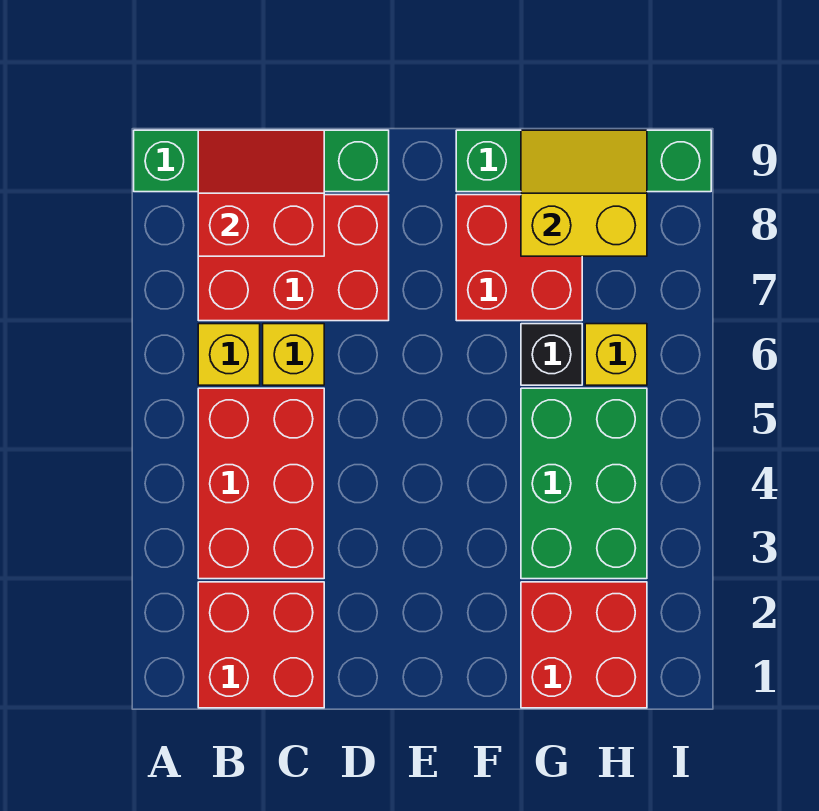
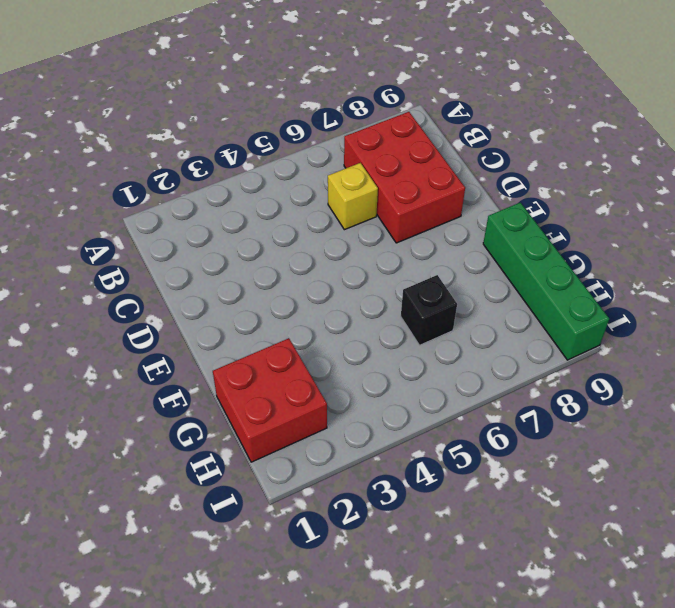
none -> green brick A9:D9 level 1
none -> red brick B1:C2 level 1
none -> red brick B3:C5 level 1

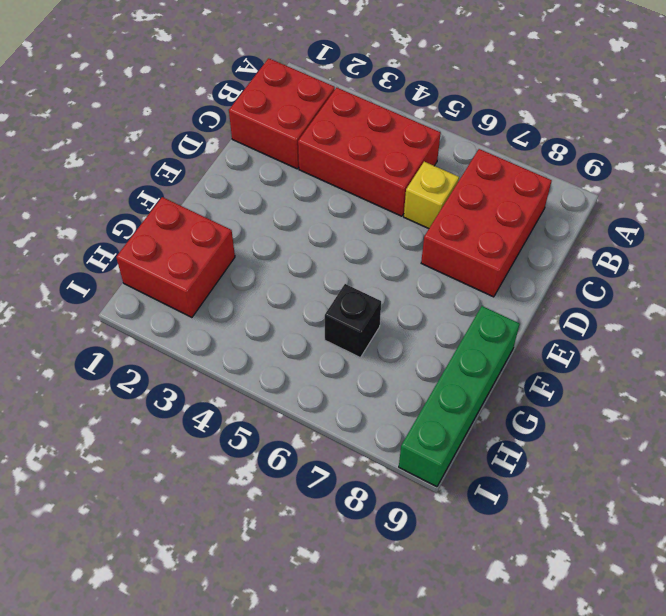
none -> green brick A9:D9 level 1
none -> yellow brick B6 level 1
none -> red brick F7:G8 level 1

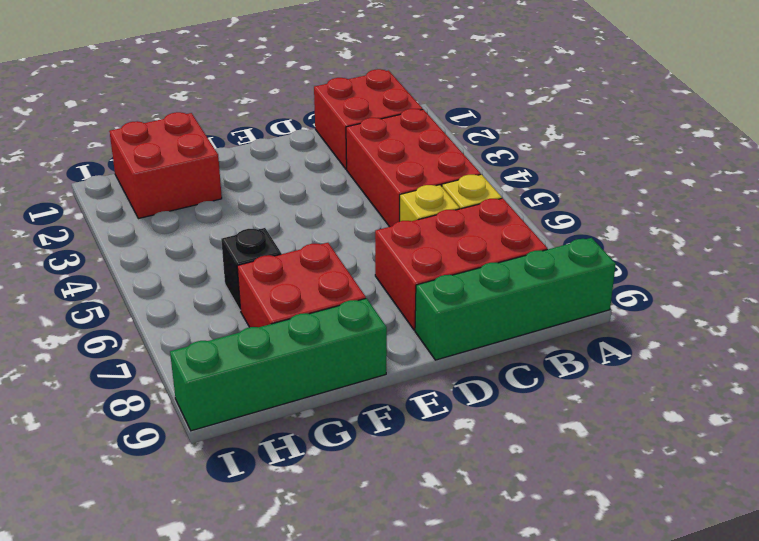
none -> green brick G3:H5 level 1
none -> yellow brick H6 level 1
none -> red slope B8:C9 level 2 top 8

